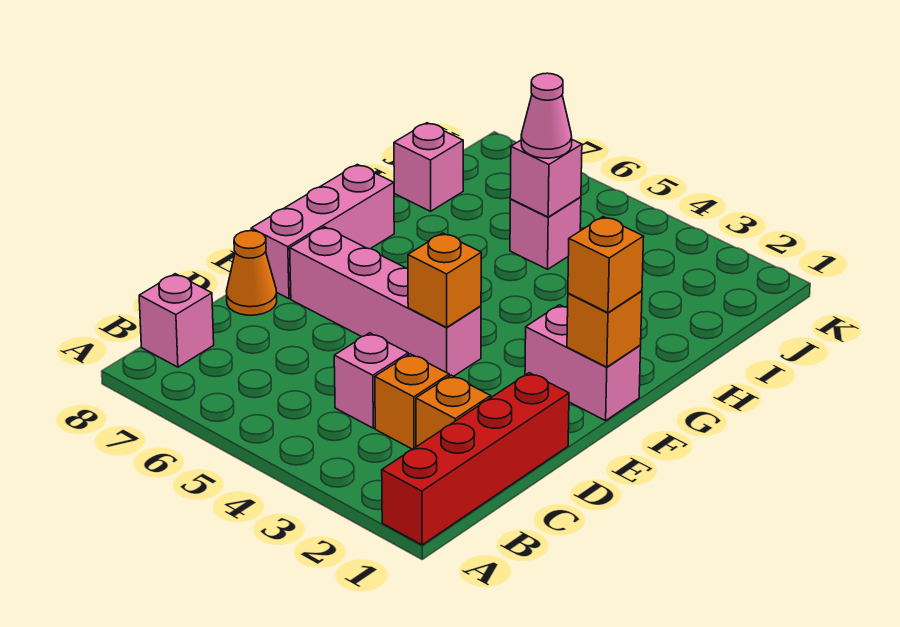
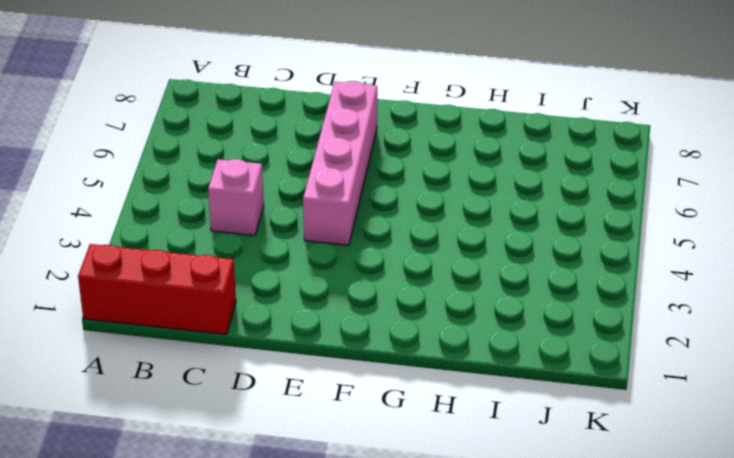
red brick A1:C1 level 1 -> red brick A1:D1 level 1
none -> pink brick B8 level 1
none -> orange brick C2 level 1
none -> orange brick C3 level 1

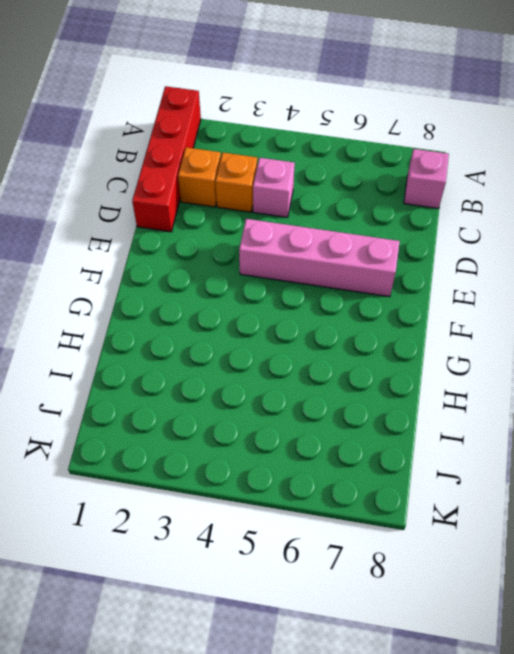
none -> orange cone D8 level 1
none -> pink brick E8:G8 level 1
none -> pink brick F1:F2 level 1

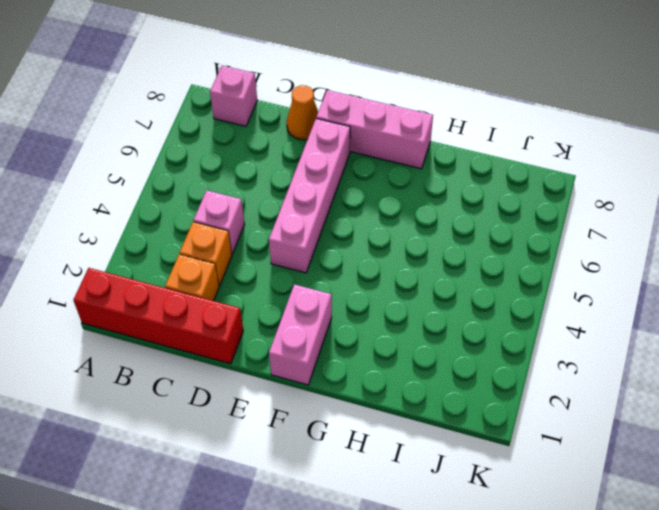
none -> pink brick I5 level 1
none -> pink brick I8 level 1
none -> orange brick E4 level 2

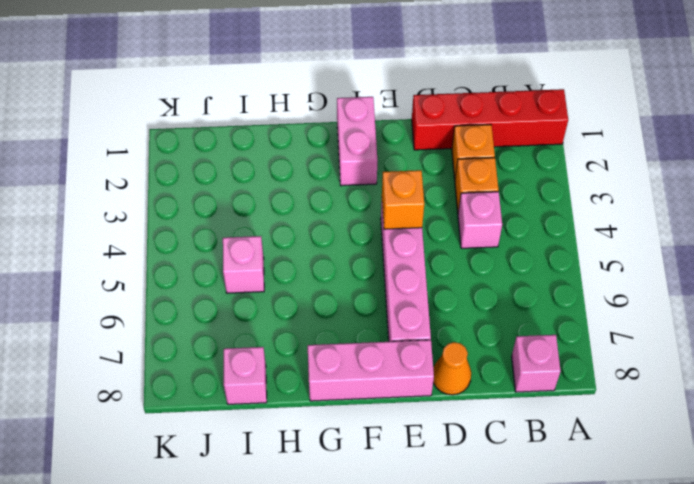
none -> orange brick F1 level 2
none -> pink brick I5 level 2
none -> orange brick F1 level 3

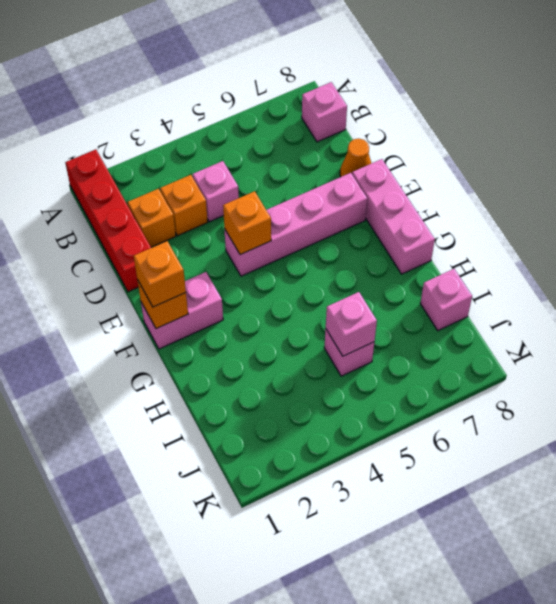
none -> pink cone I5 level 3

